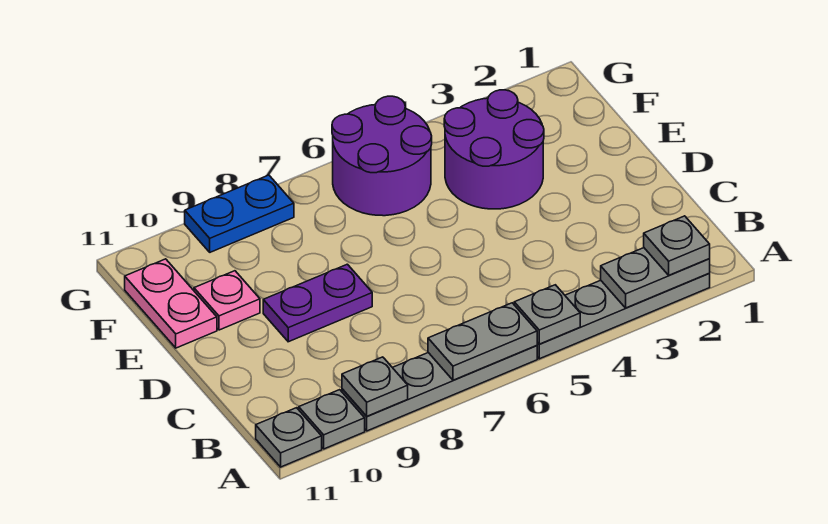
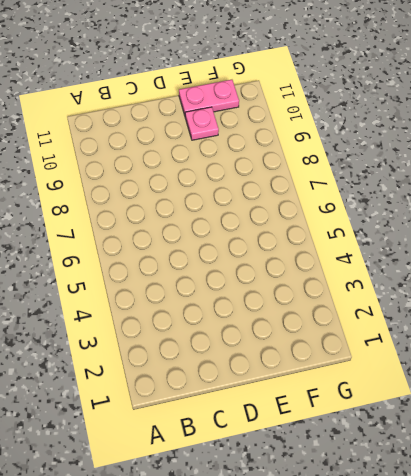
none -> grey plate A2:A5 level 1
none -> grey plate A6:A9 level 1
none -> grey plate A10 level 1

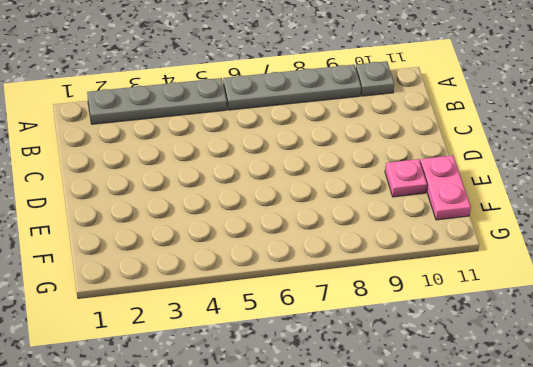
none -> grey plate A11 level 1
none -> purple plate D8:D9 level 1
none -> purple round brick E3:F4 level 1

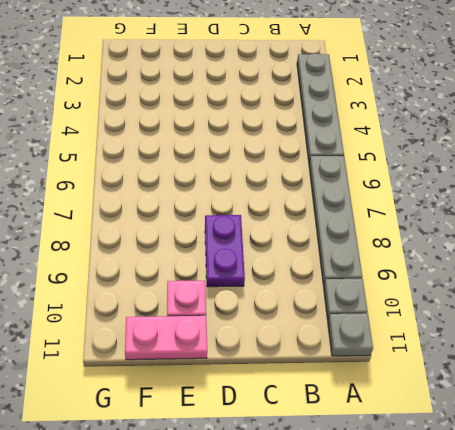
none -> purple round brick E3:F4 level 1
none -> purple round brick F5:G6 level 1
none -> blue plate G8:G9 level 1

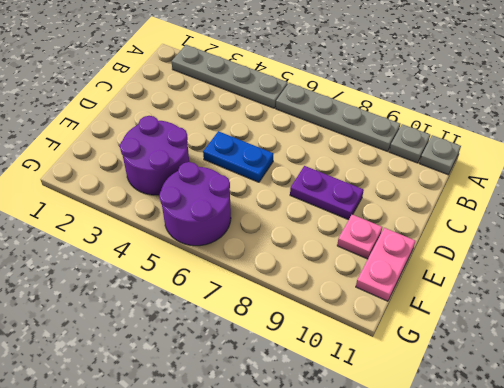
blue plate D5:D6 level 1 -> blue plate G8:G9 level 1
none -> grey plate A2:A3 level 2
none -> grey plate A5 level 2
none -> grey plate A6:A7 level 2

